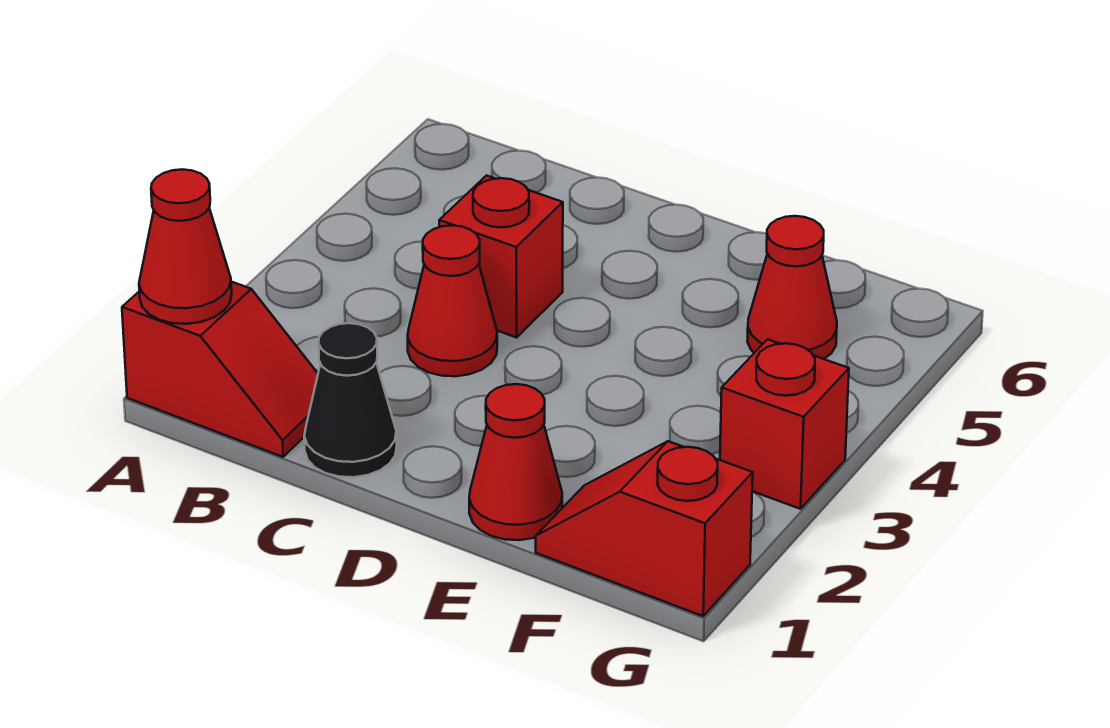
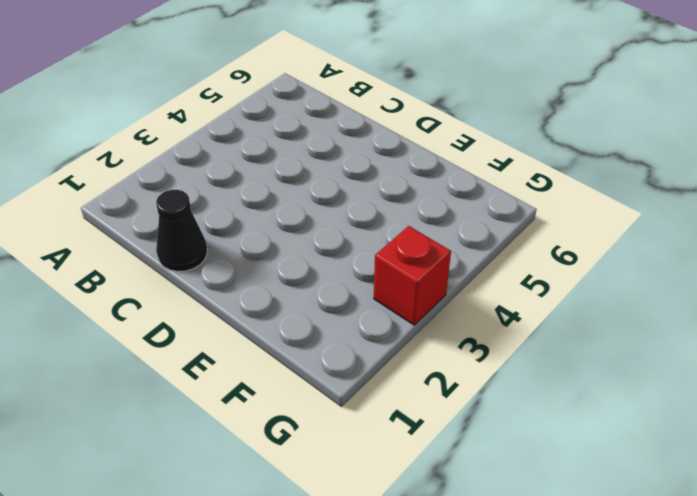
none -> red slope A1:B1 level 1 top A
none -> red cone C3 level 1

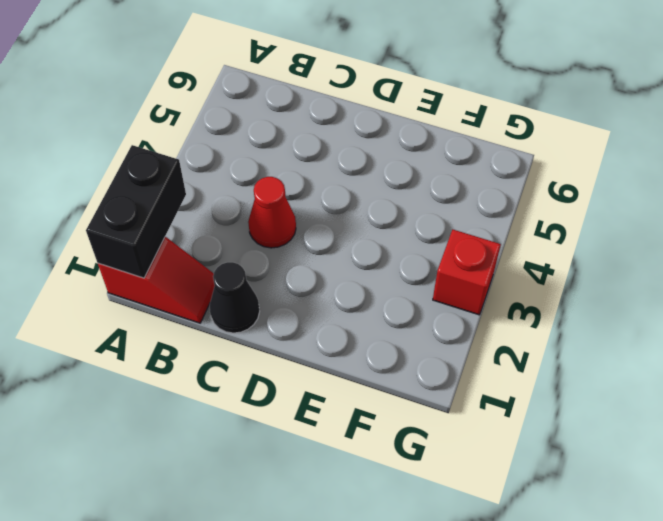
black brick A1:A2 level 2 -> red cone A1 level 2
none -> red brick C4 level 1
none -> red cone E1 level 1

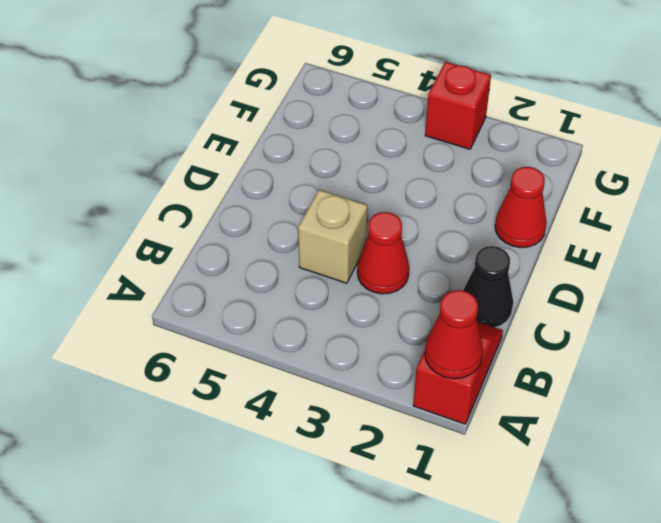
tan brick C4 level 1 -> red brick C4 level 1
none -> red slope F1:G1 level 1 top G
none -> red cone F5 level 1

